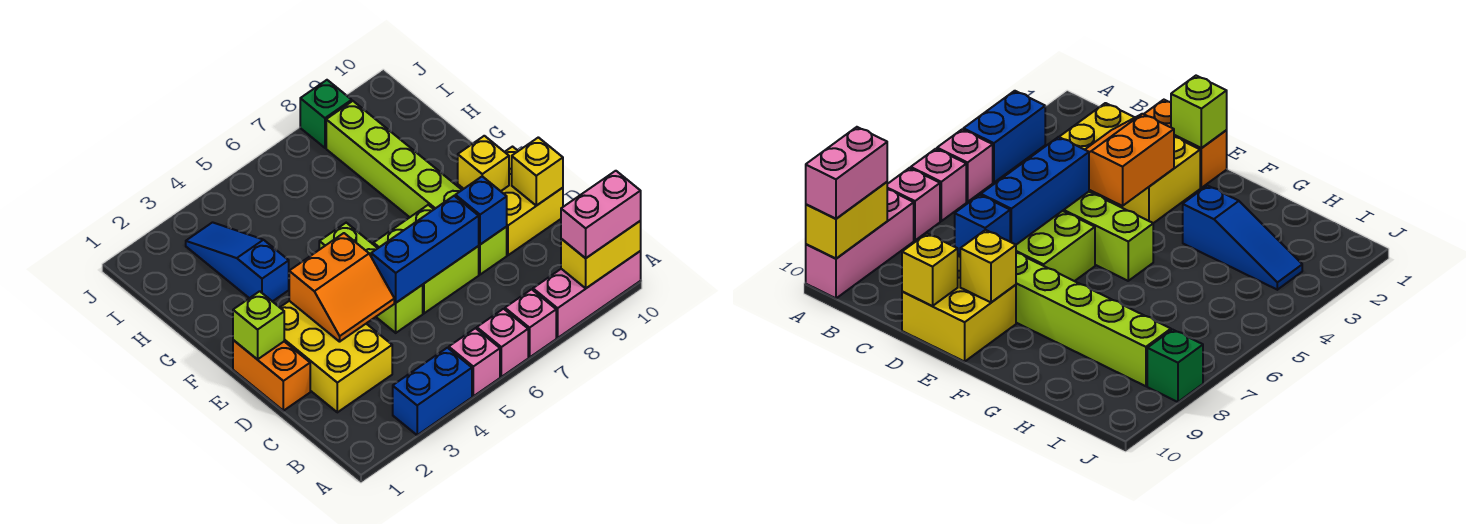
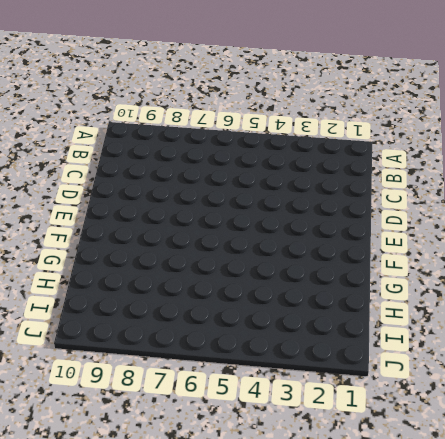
none -> blue brick A3:A4 level 1
none -> pink brick A5 level 1
none -> pink brick A6 level 1

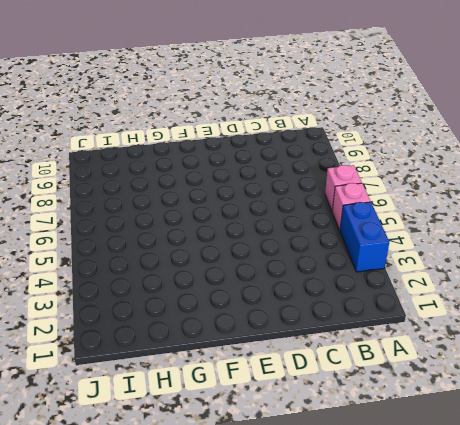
none -> pink brick A7 level 1
none -> pink brick A8:A10 level 1
none -> yellow brick C2:E3 level 1

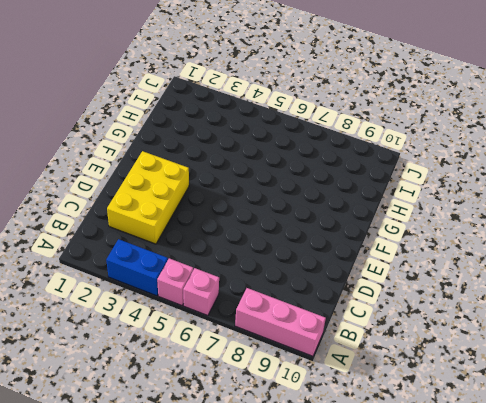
none -> pink brick A7 level 1
none -> orange brick D1:E1 level 1
none -> lime brick D5:F5 level 1

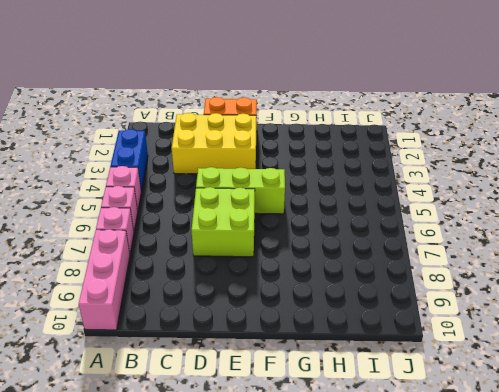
none -> lime brick D8:I8 level 1
none -> yellow brick D9:E10 level 1
none -> blue slope G3:I3 level 1 top G

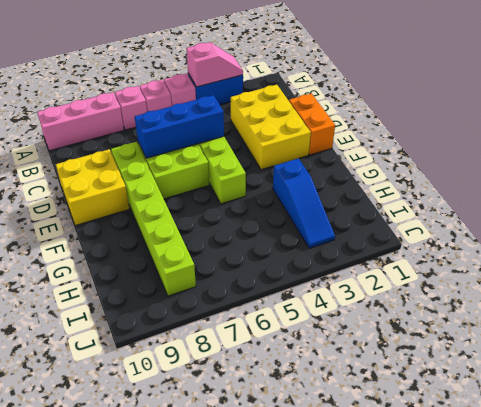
pink slope A3:A4 level 2 top 4 -> none
none -> green brick J8 level 1
none -> yellow brick A9:A10 level 2
none -> orange slope D3:E4 level 2 top E

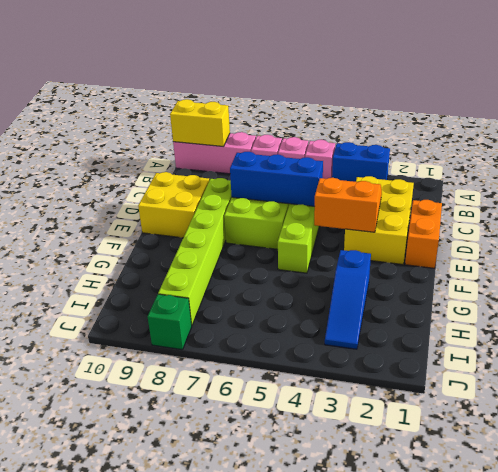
none -> blue brick D8 level 2
none -> yellow brick D10 level 2
none -> lime brick E1 level 2

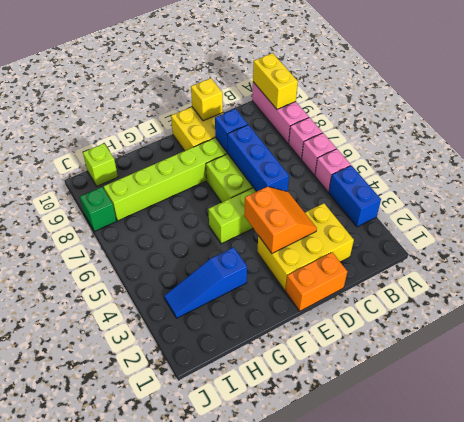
lime brick I10 level 1 -> lime brick E1 level 2
none -> yellow brick E9 level 2
none -> pink brick A9:A10 level 3

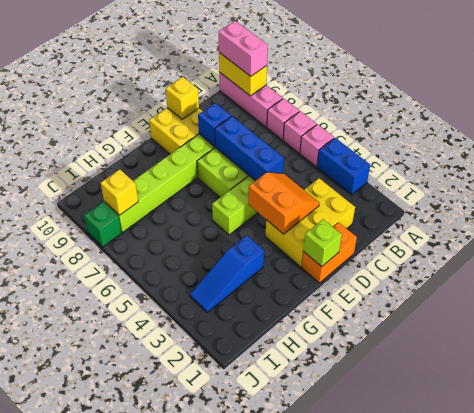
yellow brick I8 level 2 -> yellow brick E9 level 2

